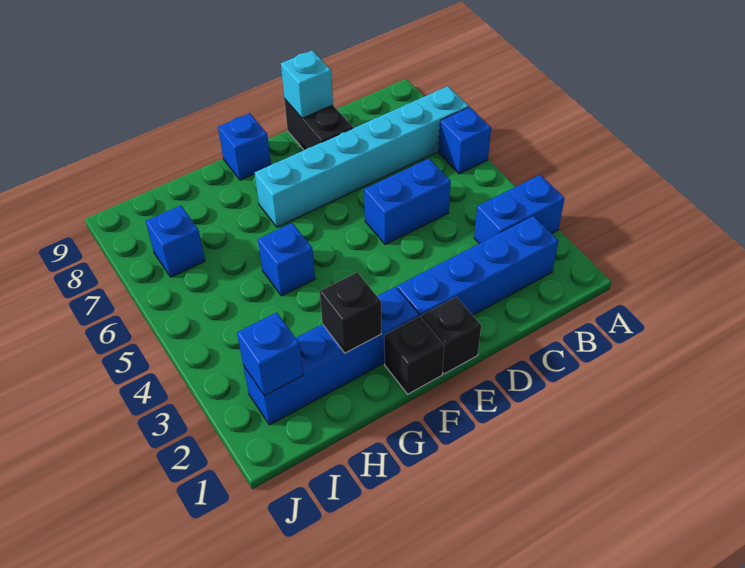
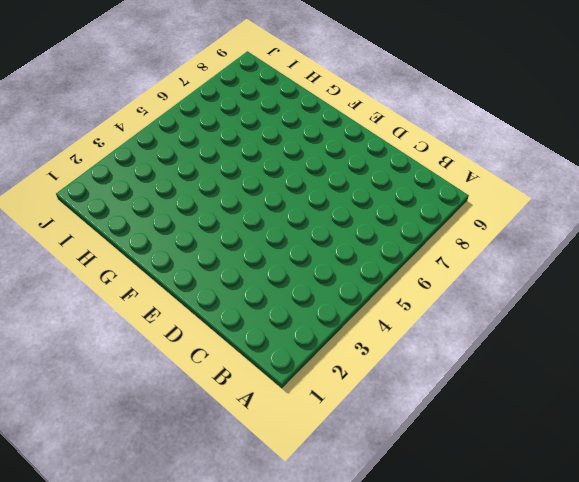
none -> blue brick A3:B3 level 1
none -> blue brick A6 level 1
none -> cyan brick A7:F7 level 1

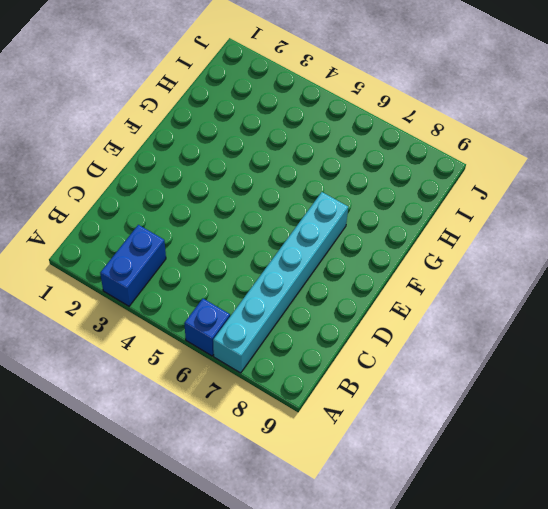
none -> blue brick B2:E2 level 1
none -> blue brick C5:D5 level 1
none -> black brick D8:D9 level 1

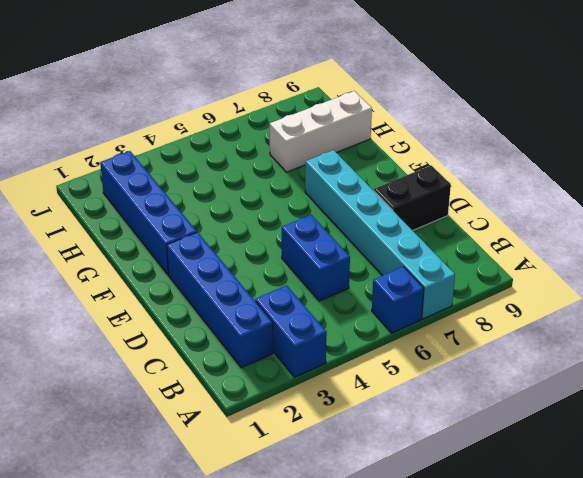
white brick H7:H9 level 1 -> none
none -> black brick E1 level 1
none -> black brick F1 level 1
none -> blue brick F9 level 1

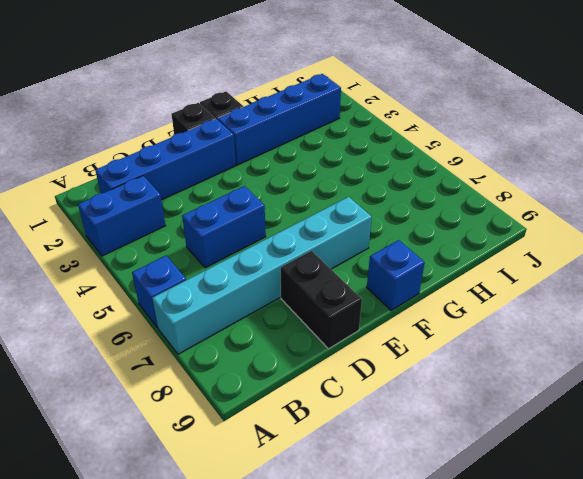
none -> blue brick G5 level 1
none -> blue brick I7 level 1
none -> cyan brick D9 level 2

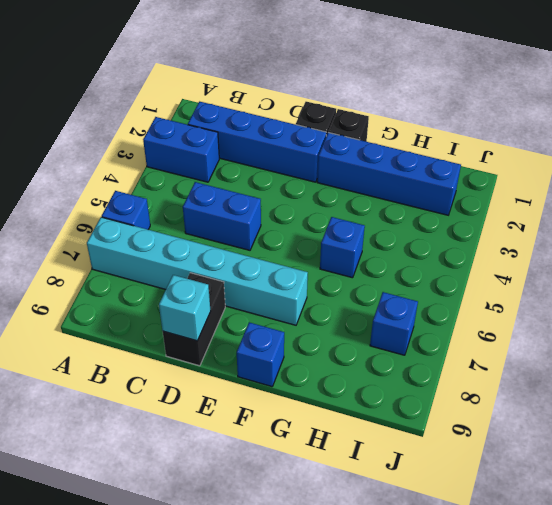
none -> black brick G2 level 2
none -> blue brick I2 level 2

